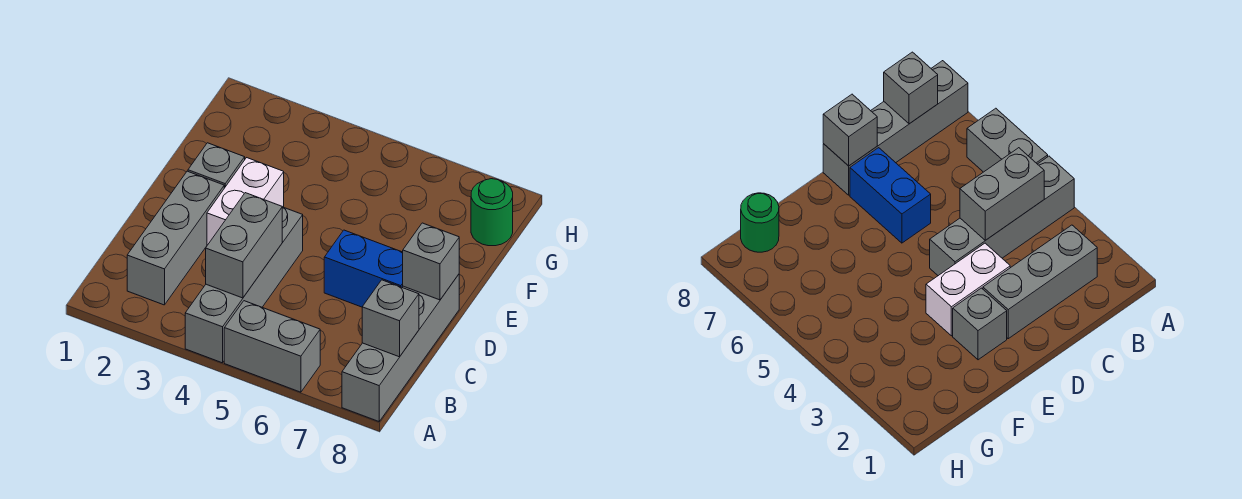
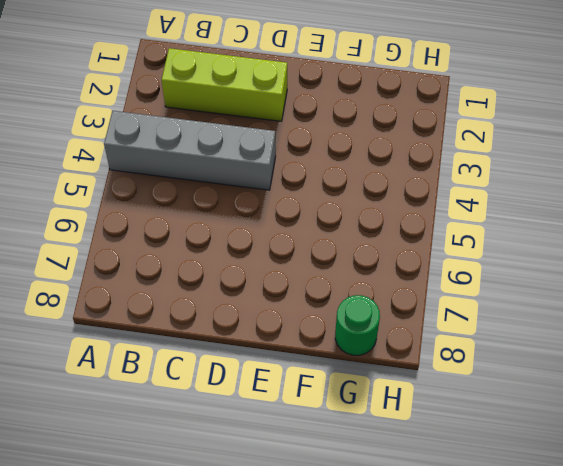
lime brick B2:D2 level 1 -> grey brick B2:D2 level 1
none -> grey brick A5:A6 level 1
none -> grey brick A8:D8 level 1

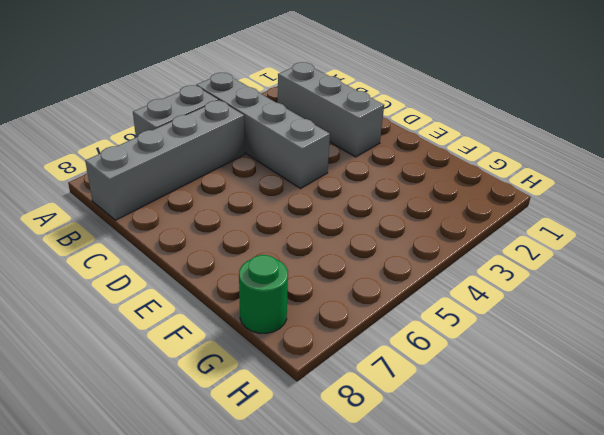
grey brick B5:B8 level 1 -> grey brick A8:D8 level 1
none -> white brick D3:E3 level 1
none -> blue brick D6:D7 level 1

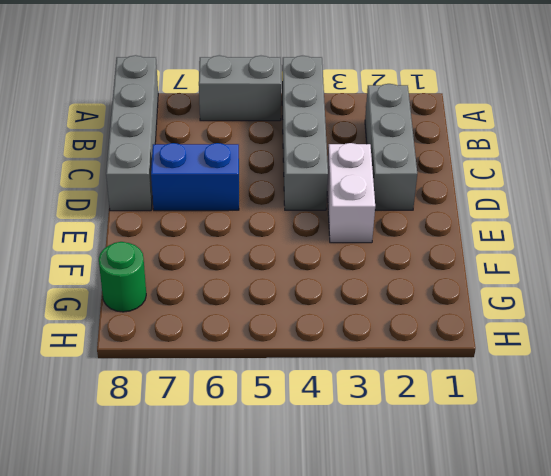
none -> grey brick E2 level 1
none -> grey brick B4:C4 level 2

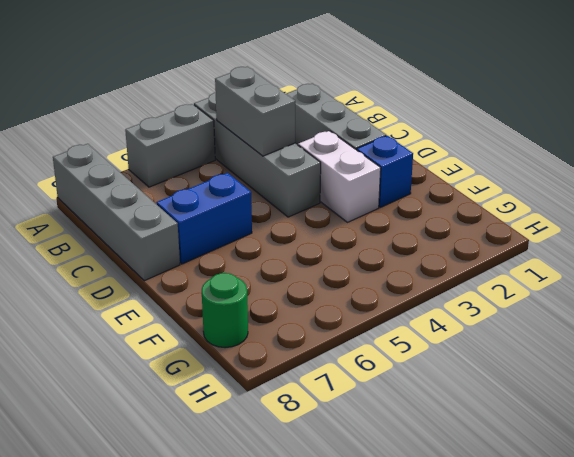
blue brick E2 level 1 -> grey brick E2 level 1
none -> grey brick B8 level 2
none -> grey brick D8 level 2

